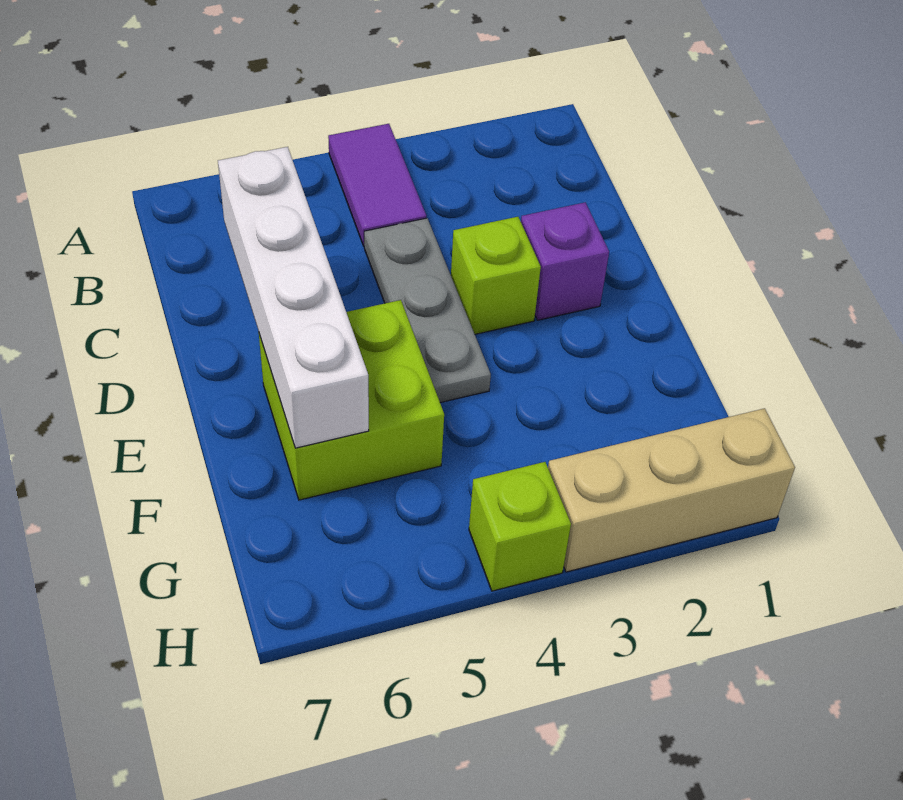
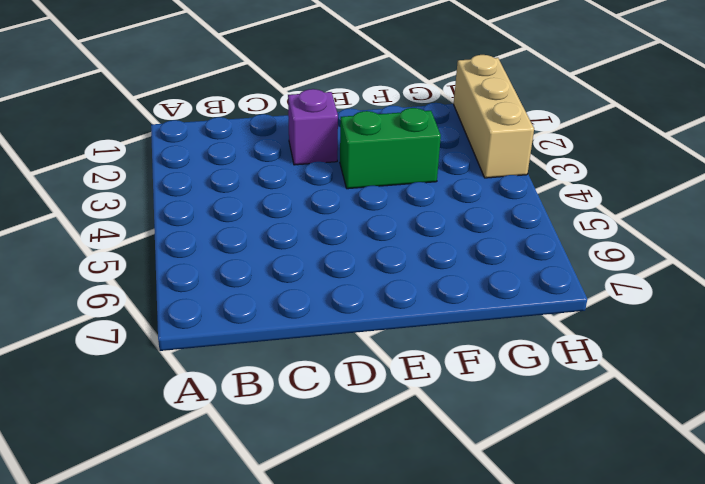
green brick E3:F3 level 1 -> none
none -> purple tile A4:B4 level 1
none -> grey plate C4:E4 level 1

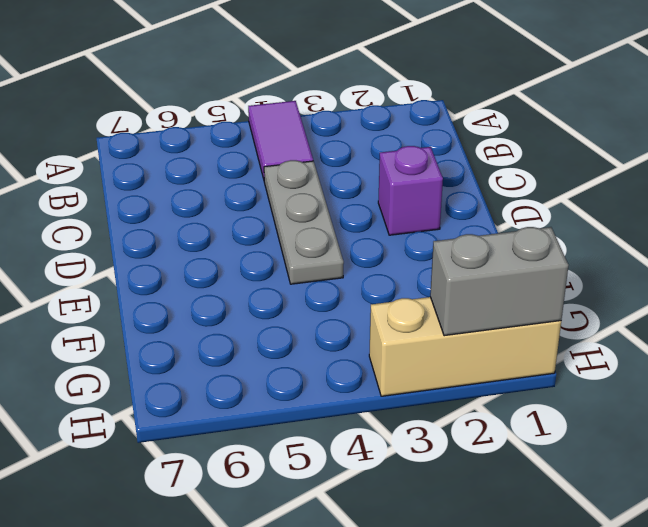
grey brick H1:H2 level 2 -> none
none -> lime brick D3 level 1
none -> lime brick E5:F6 level 1

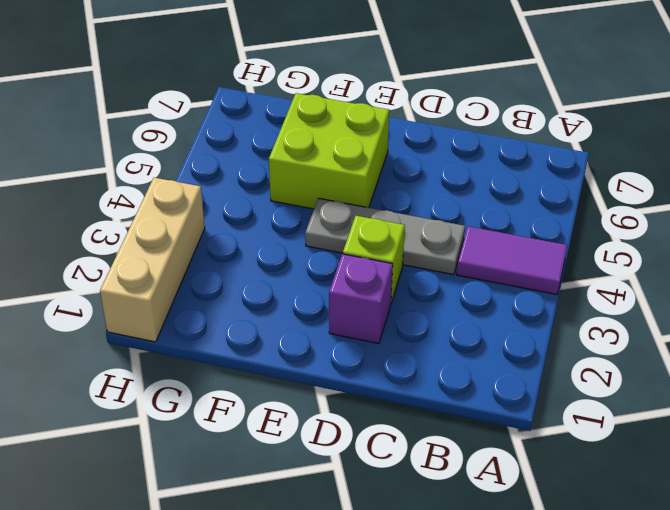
none -> lime brick H4 level 1
none -> white brick C6:F6 level 2

